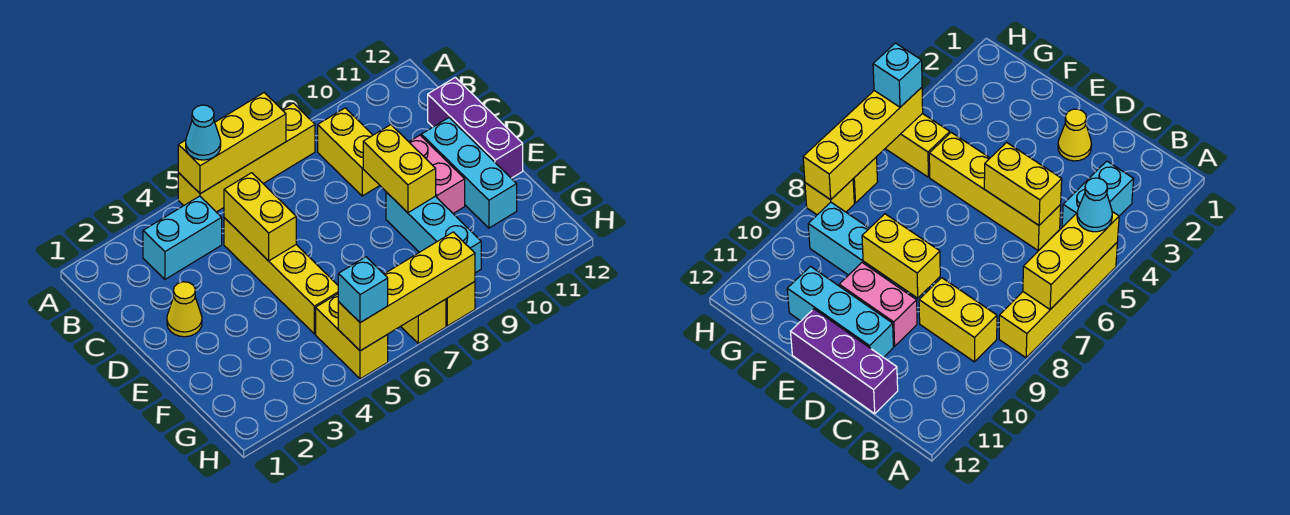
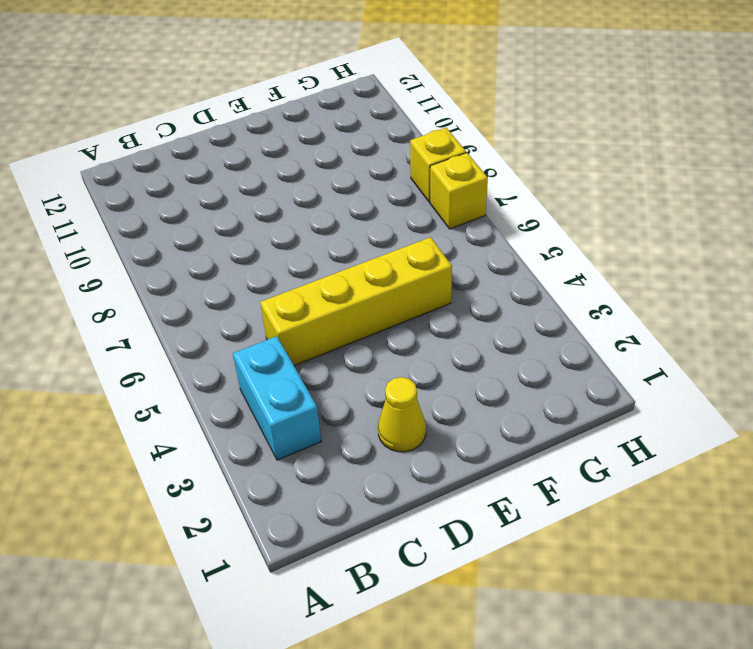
none -> yellow brick A5:A8 level 1
none -> yellow brick B9:C9 level 1
none -> purple brick C12:E12 level 1

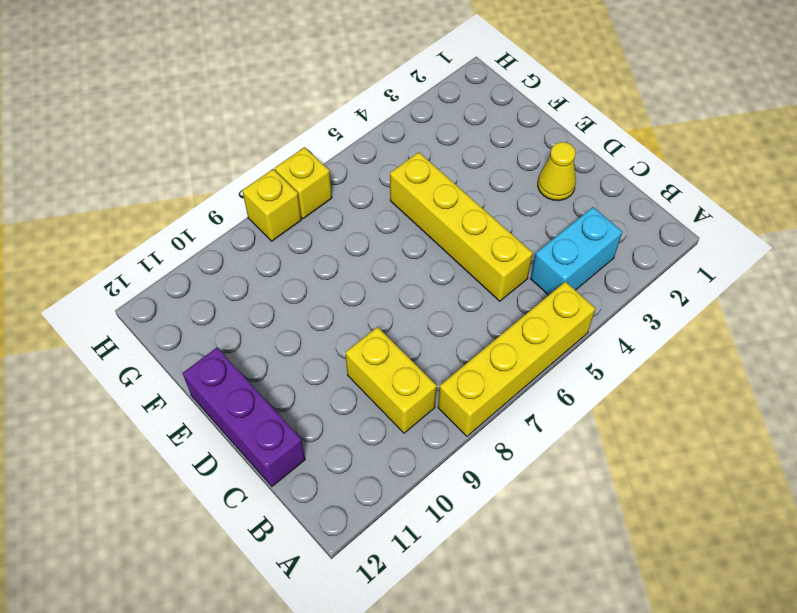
none -> pink brick D10:E10 level 1
none -> cyan brick D11:F11 level 1
none -> cyan brick E9:G9 level 1

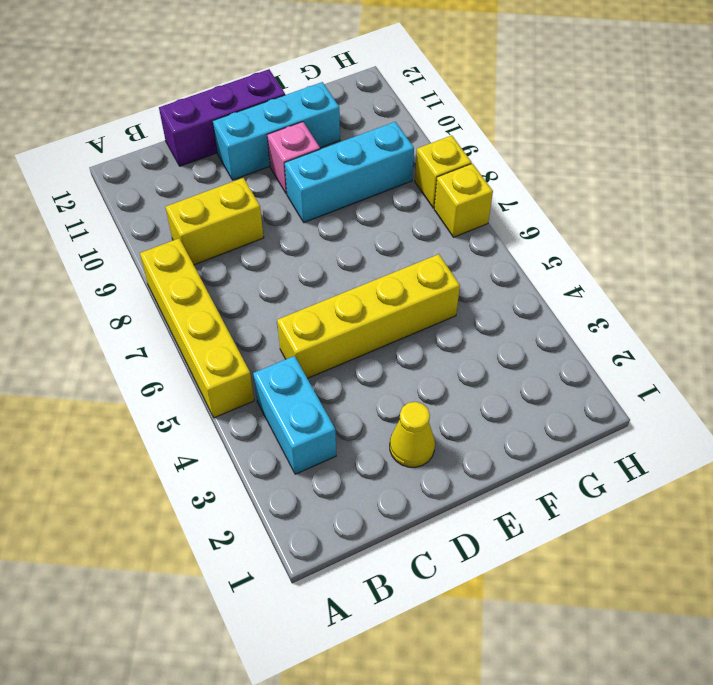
pink brick E10 level 1 -> pink brick D10:E10 level 1
none -> yellow brick G5:H5 level 1
none -> yellow brick A5:A7 level 2
none -> yellow brick C5:D5 level 2

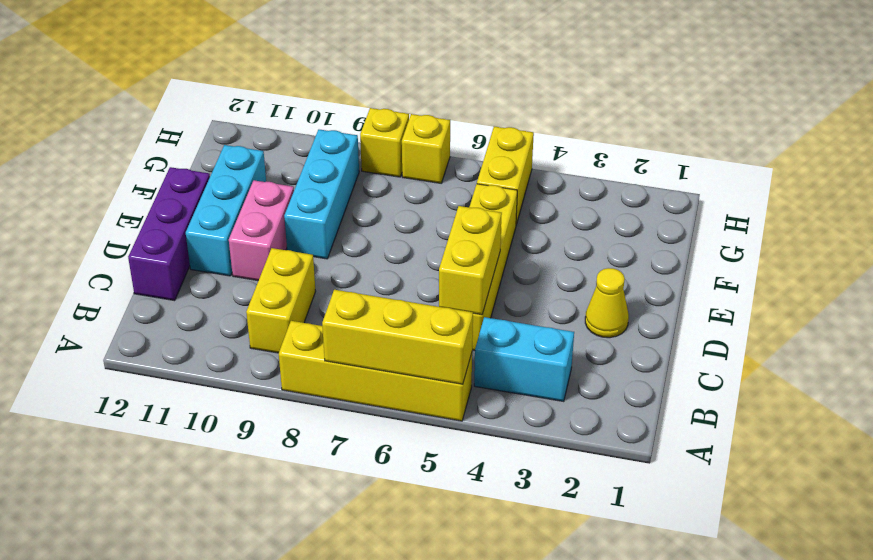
none -> yellow brick D9:E9 level 2
none -> yellow brick H5:H8 level 2
none -> cyan cone A5 level 3

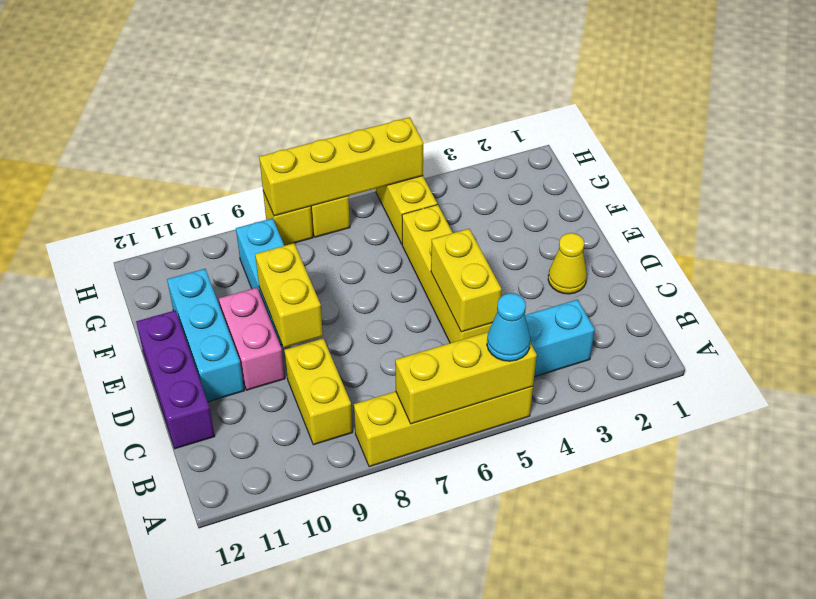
none -> cyan brick H5 level 3

